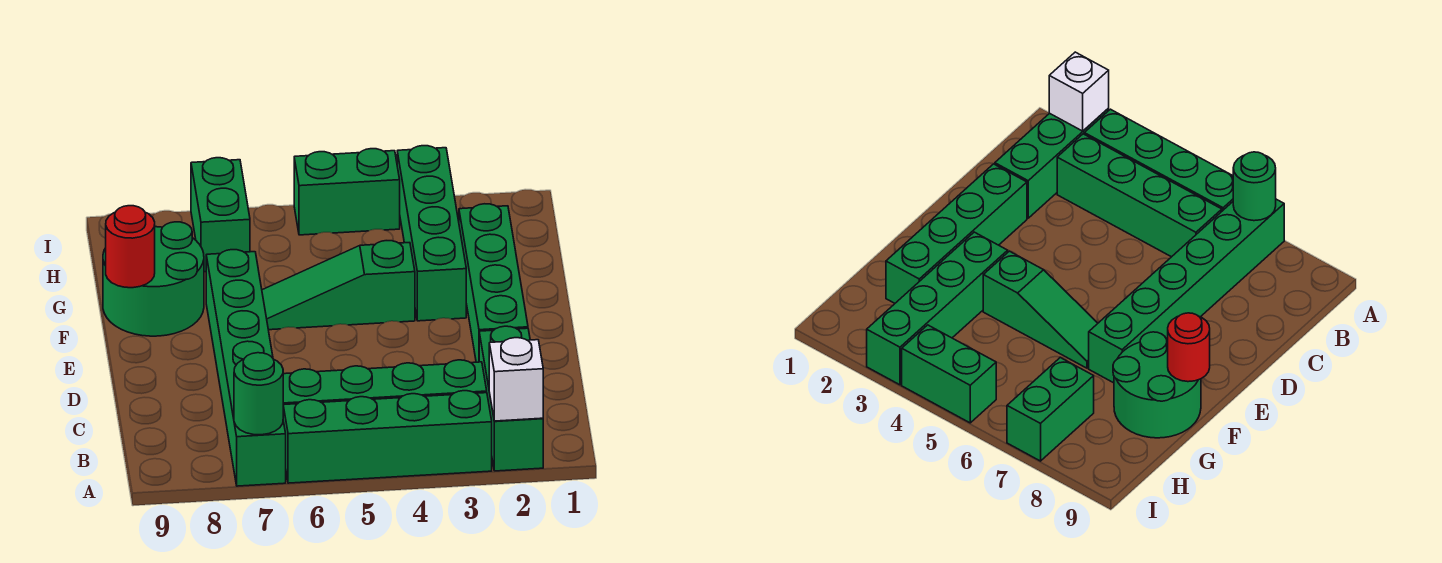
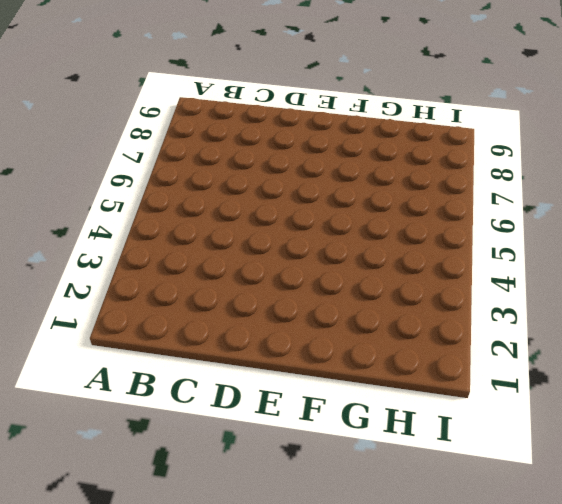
none -> green brick A2:C2 level 1
none -> green brick A3:A6 level 1
none -> green brick A7:F7 level 1

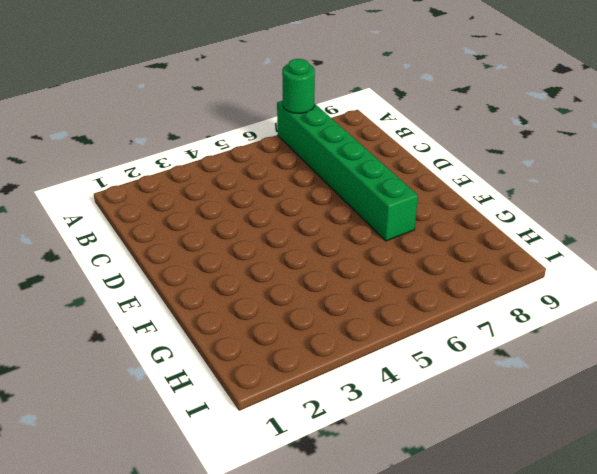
none -> green brick A2:C2 level 1
none -> green brick A3:A6 level 1
none -> green brick B3:B6 level 1

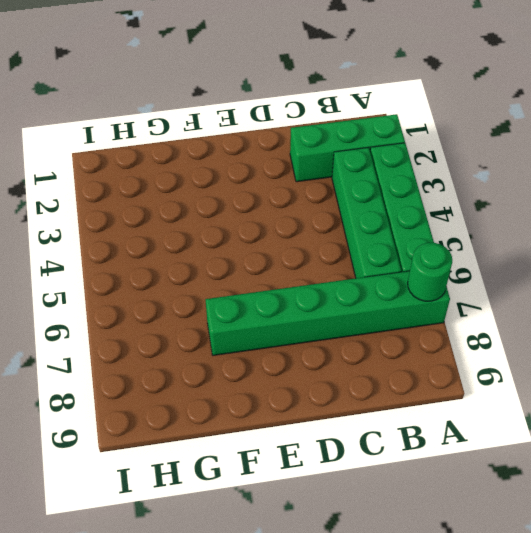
none -> green brick D2:G2 level 1
none -> green brick F3:I3 level 1
none -> green slope F4:F6 level 1 top 4

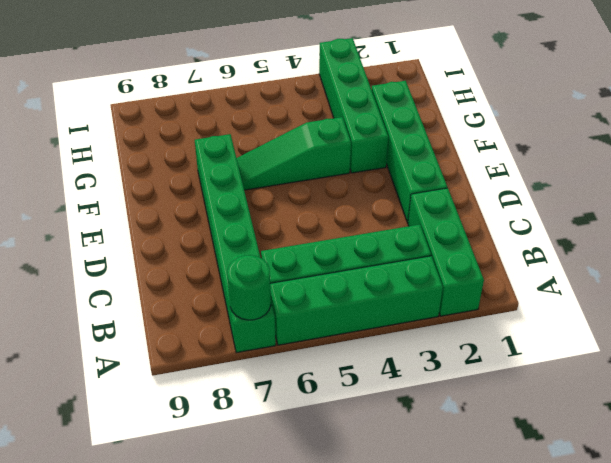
none -> green round brick F8:G9 level 1
none -> green brick H7:I7 level 1
none -> green brick I4:I5 level 1

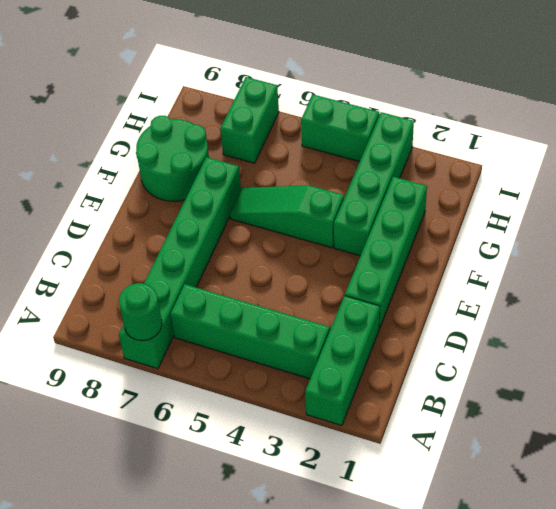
none -> green brick A3:A6 level 1
none -> white brick A2 level 2
none -> red round brick F9 level 2

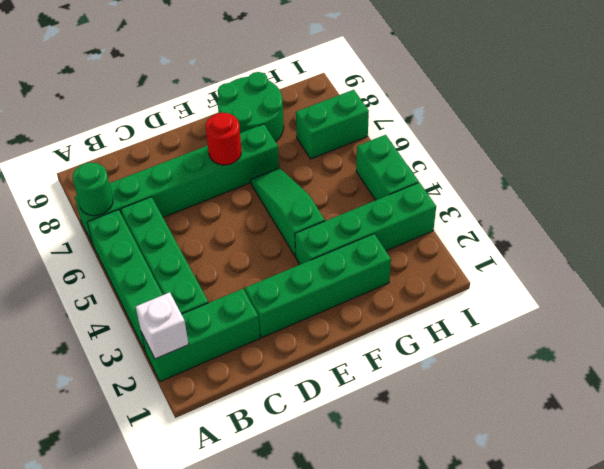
red round brick E7 level 2 -> red round brick F9 level 2

